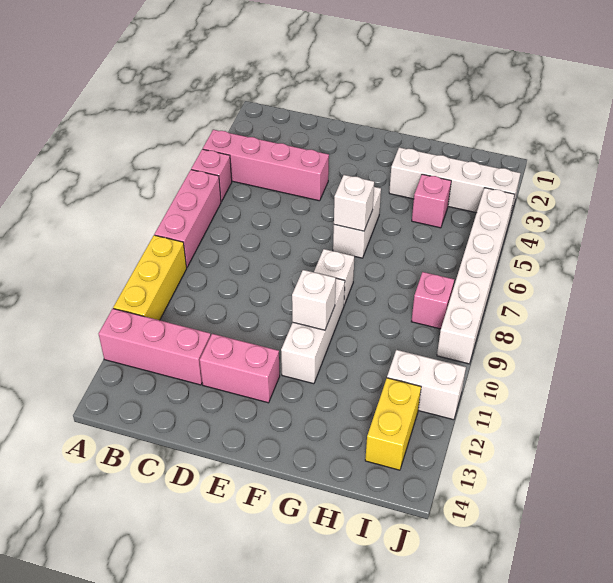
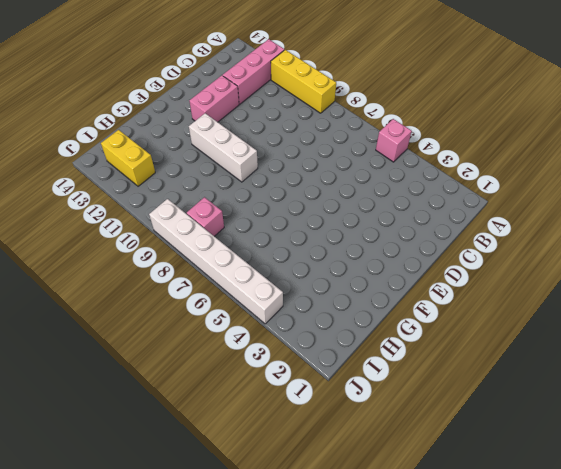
none -> pink brick A4:D4 level 1
none -> pink brick A6:A8 level 1
none -> white brick F5:F6 level 1

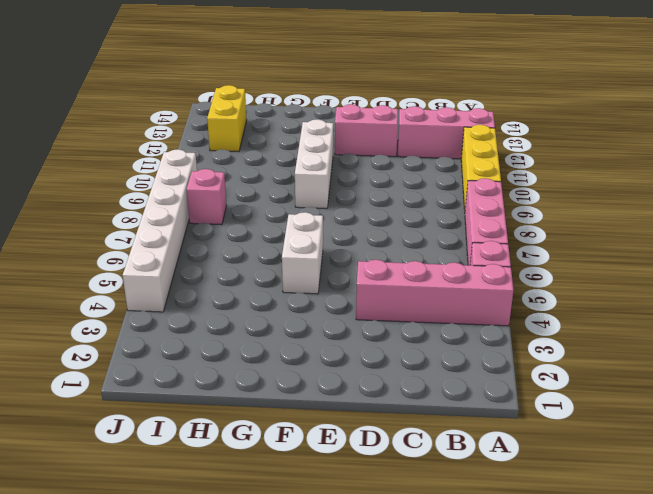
none -> white brick F8 level 1
none -> white brick G3:J3 level 1
none -> pink brick H4 level 1

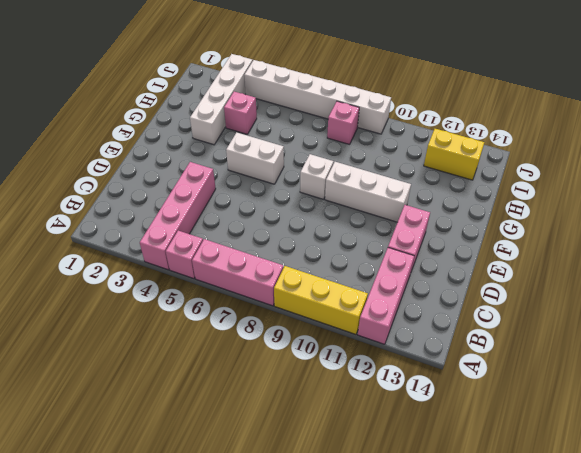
none -> white brick I11:J11 level 1
none -> white brick F6 level 2
none -> white brick F10 level 2

